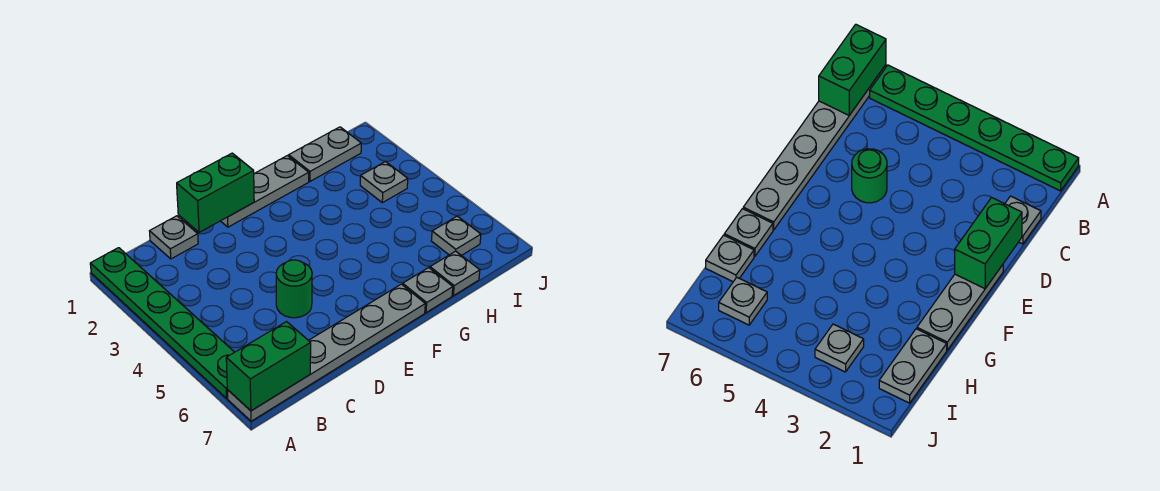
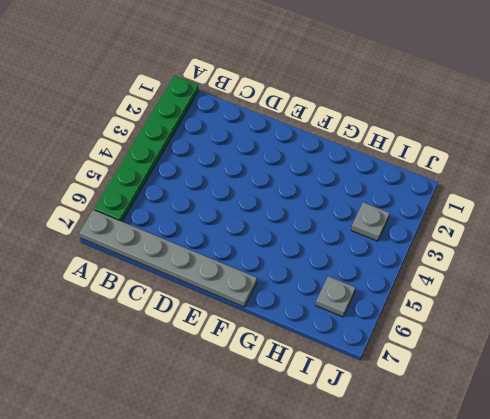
none -> grey plate C1 level 1
none -> green round brick D5 level 1
none -> grey plate E1:G1 level 1

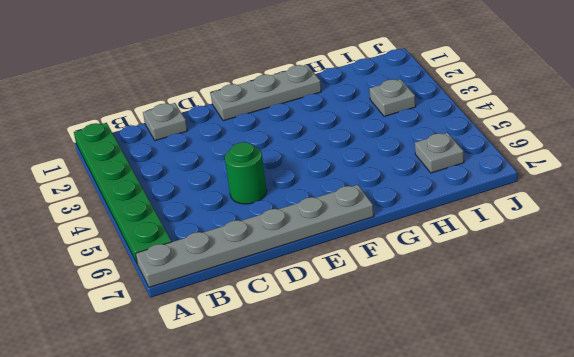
none -> grey plate G7 level 1
none -> grey plate H1:I1 level 1
none -> grey plate H7 level 1

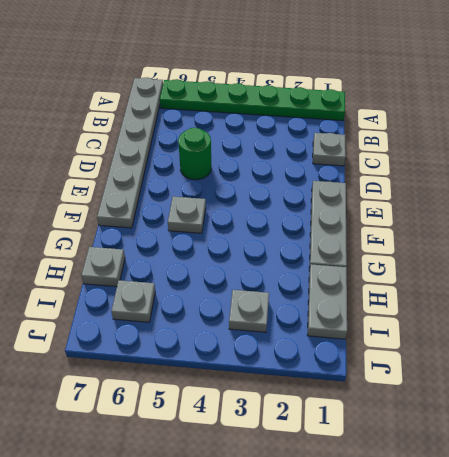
grey plate F5 level 1 -> grey plate G7 level 1
none -> green brick A7:B7 level 2
none -> green brick D1:E1 level 2

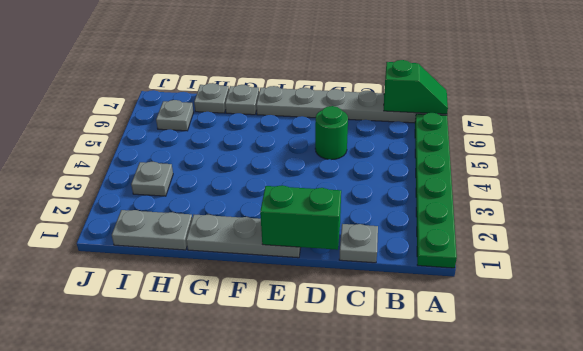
green slope A7:B7 level 2 top B -> green brick A7:B7 level 2

